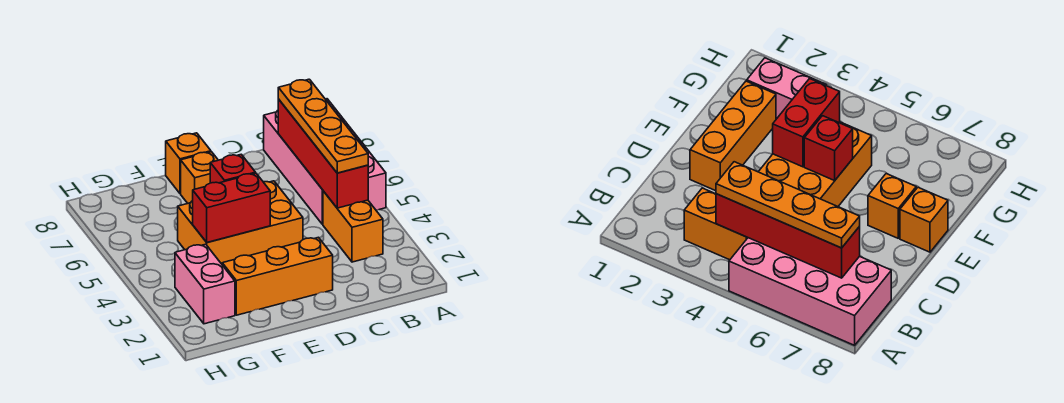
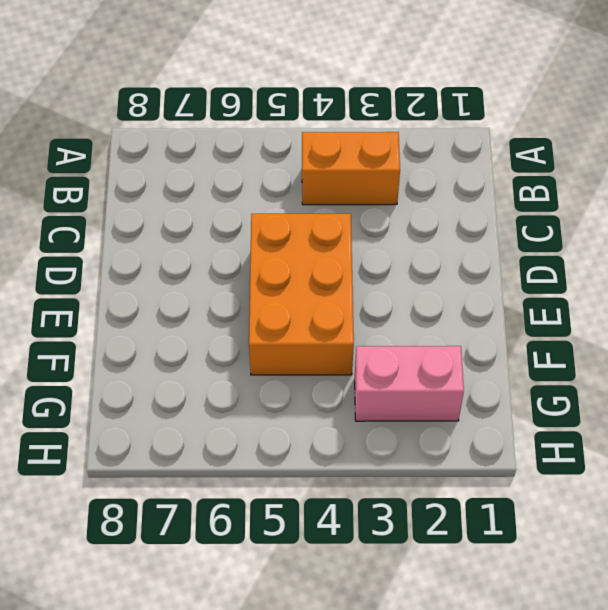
none -> pink brick A5:B8 level 1
none -> orange brick D2:F2 level 1

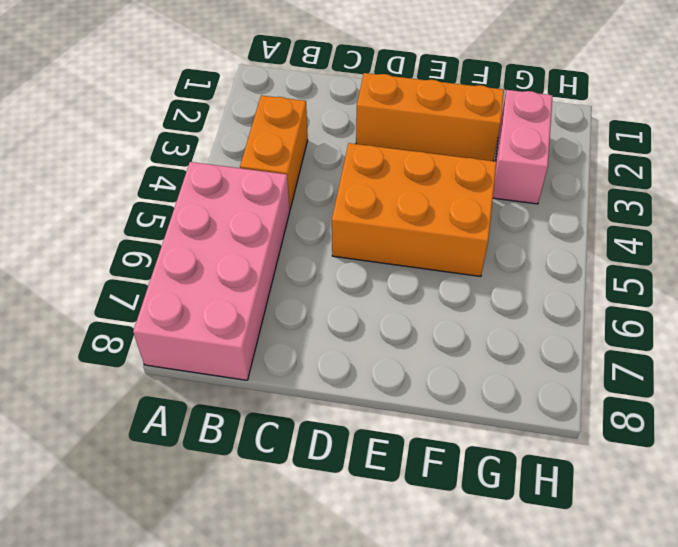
none -> orange brick E7 level 1
none -> orange brick E8 level 1

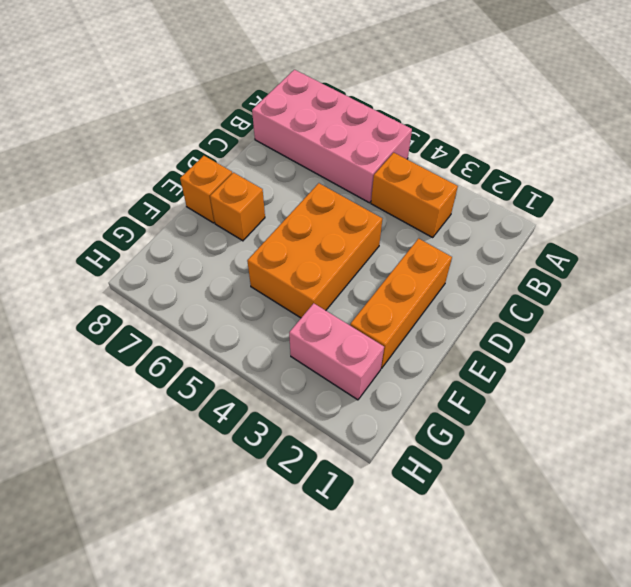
none -> red brick B4:B7 level 2
none -> red brick E4:F4 level 2

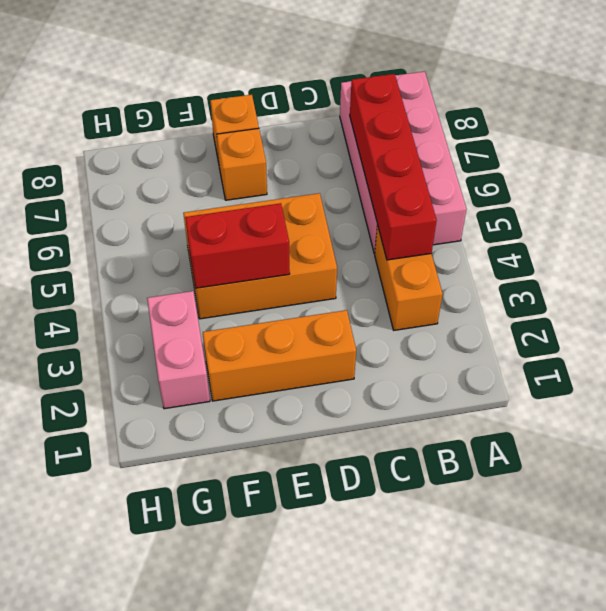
none -> red brick E5 level 2
none -> orange plate B4:B7 level 3

